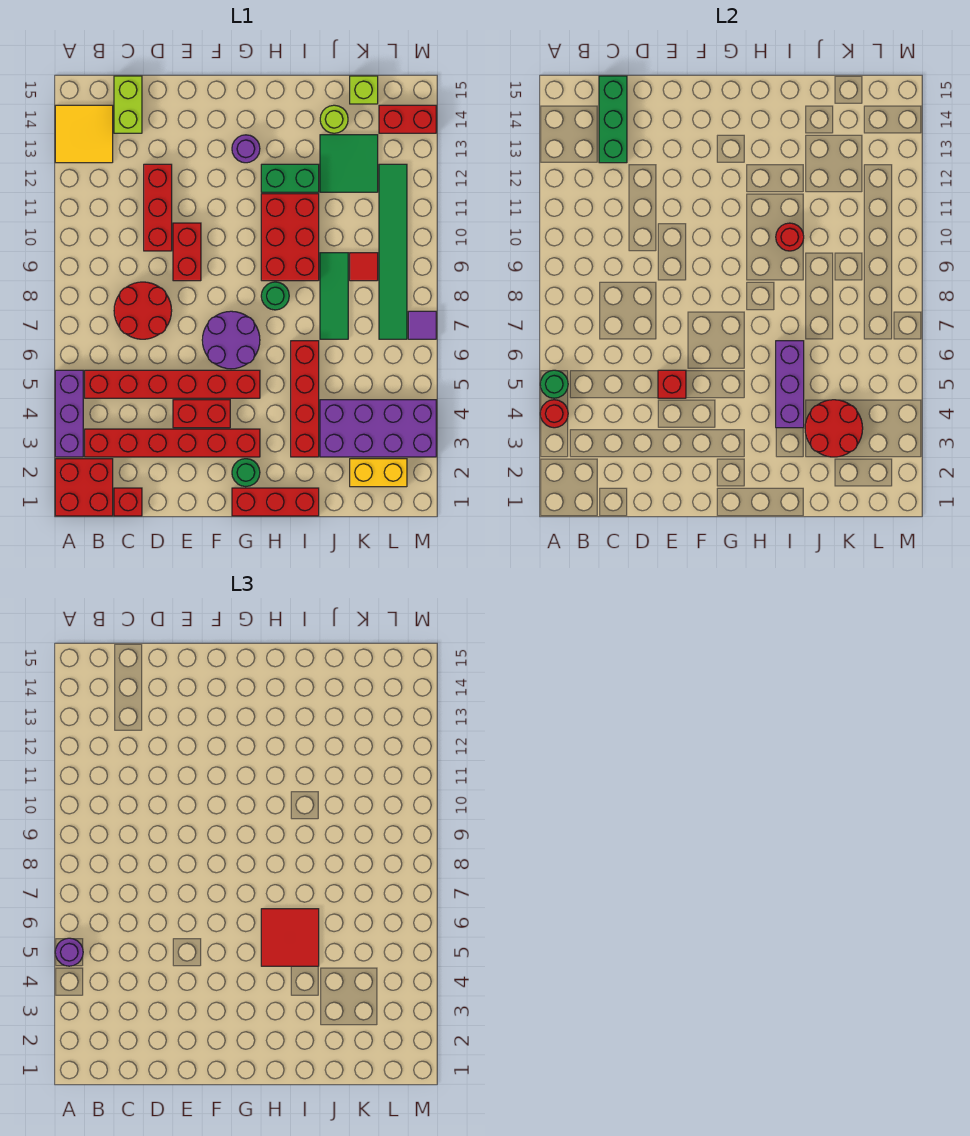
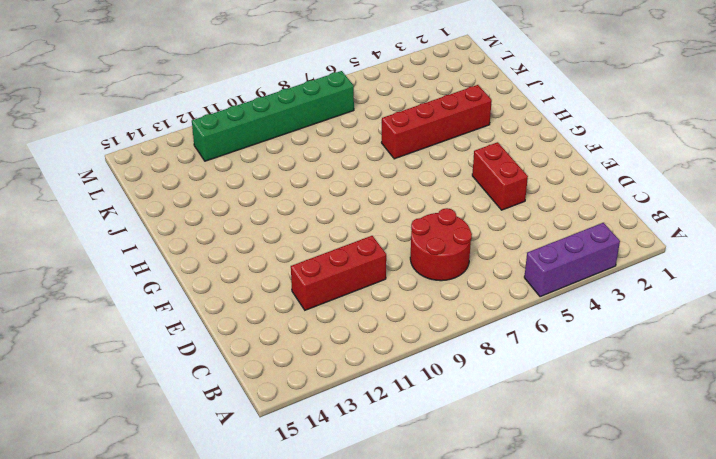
green brick L7:L12 level 1 -> green tile L7:L12 level 1
none -> red brick A1:B2 level 1
none -> yellow tile A13:B14 level 1
none -> red brick B3:G3 level 1
none -> red brick B5:G5 level 1

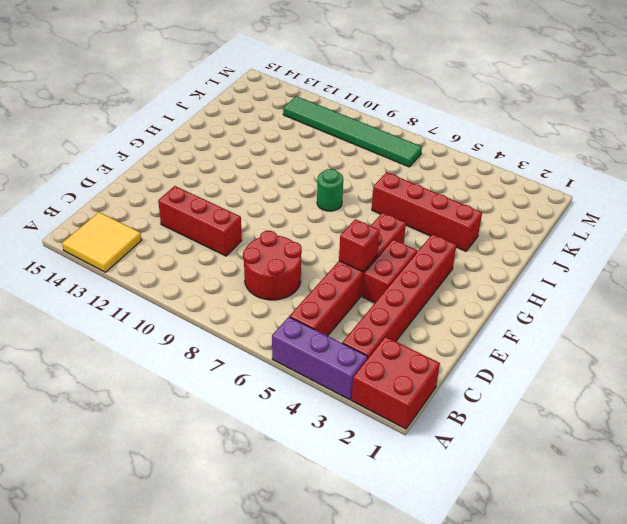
none -> red brick C1 level 1
none -> lime brick C14:C15 level 1
none -> red brick E9:E10 level 1
none -> purple round brick F6:G7 level 1

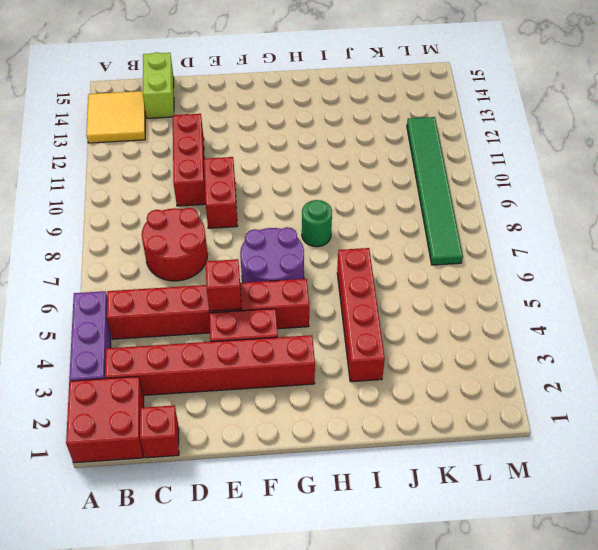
none -> red brick G1:I1 level 1
none -> green round brick G2 level 1
none -> purple round brick G13 level 1
none -> red brick H9:I11 level 1

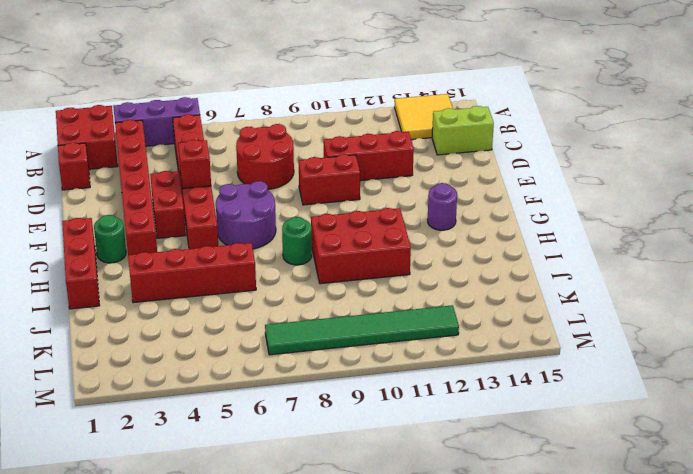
none -> green brick H12:I12 level 1
none -> purple brick J3:M4 level 1
none -> green tile J7:J9 level 1
none -> green tile J12:K13 level 1

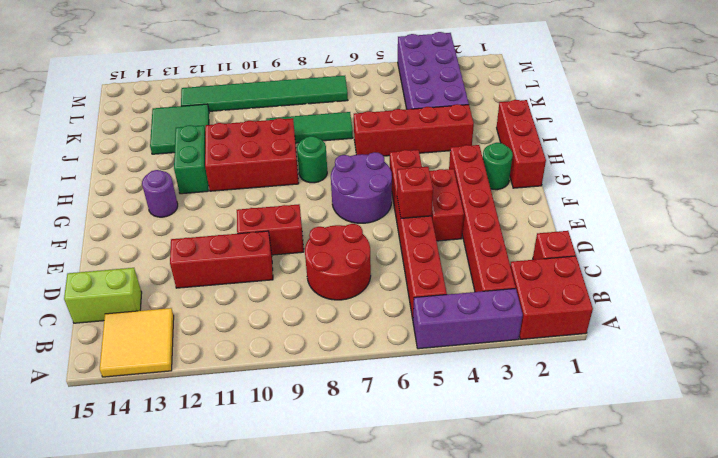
none -> lime round brick J14 level 1
none -> yellow brick K2:L2 level 1
none -> red tile K9 level 1
none -> lime brick K15 level 1

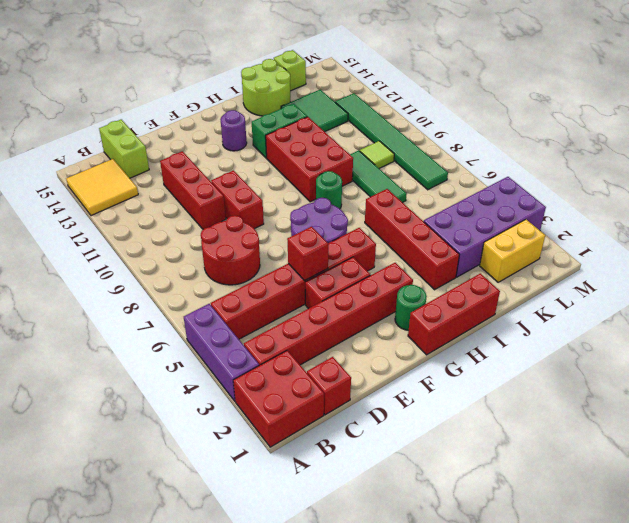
lime round brick I14:J15 level 1 -> lime round brick J14 level 1
lime tile K9 level 1 -> red tile K9 level 1
none -> red brick L14:M14 level 1
none -> purple tile M7 level 1
none -> red round brick A4 level 2
none -> green round brick A5 level 2

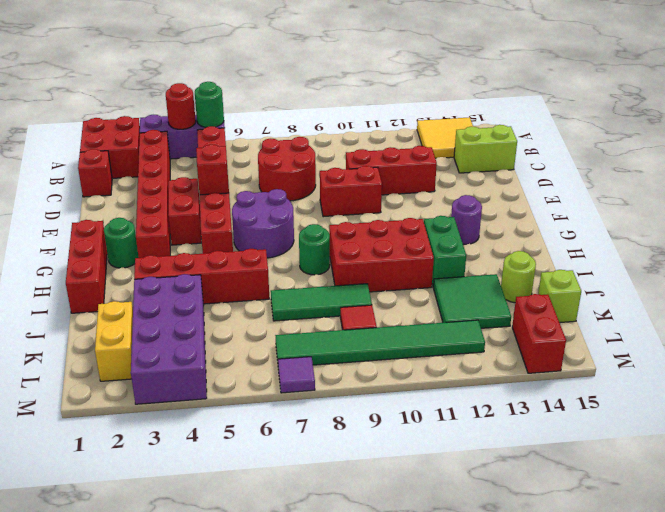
none -> green brick C13:C15 level 2
none -> purple brick I4:I6 level 2
none -> red round brick I10 level 2
none -> red round brick J3:K4 level 2

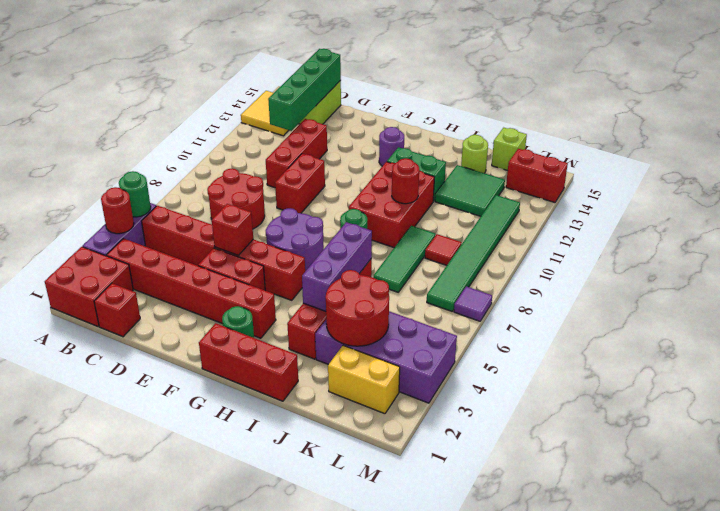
green brick C12:C15 level 2 -> green brick C13:C15 level 2
none -> purple round brick A5 level 3
none -> red tile H5:I6 level 3

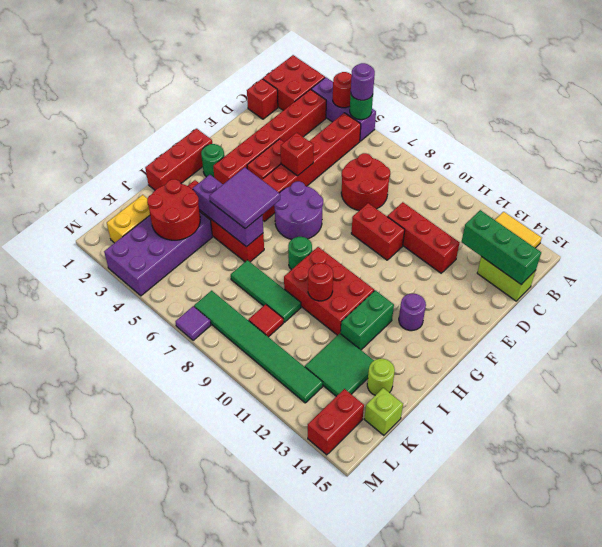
purple tile H5:I6 level 3 -> red tile H5:I6 level 3

